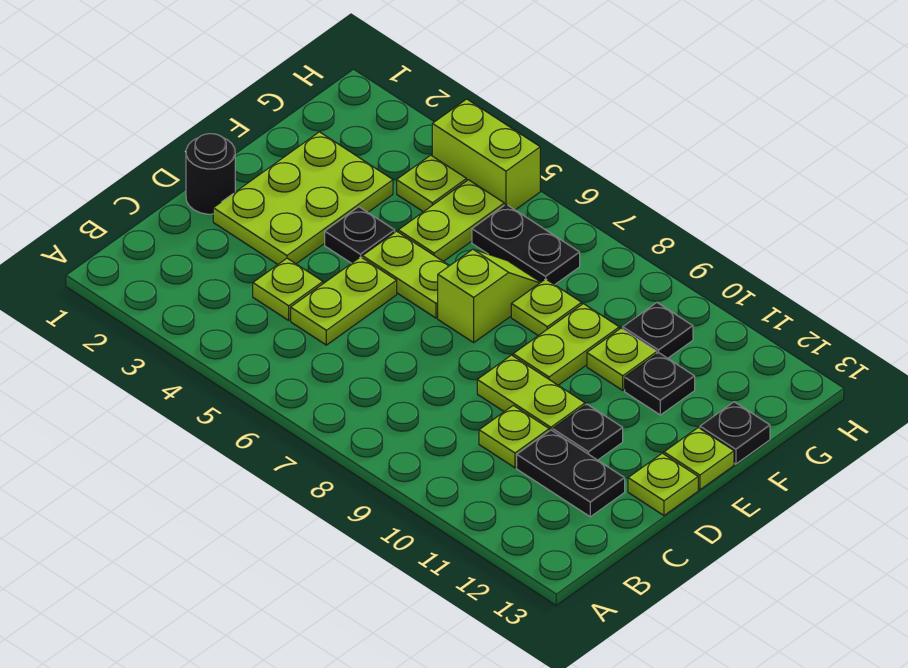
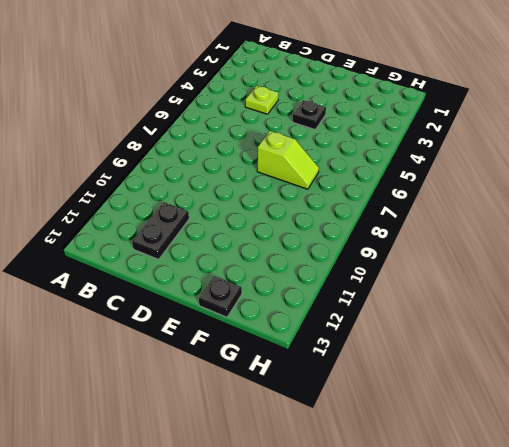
none -> lime plate C5:D5 level 1
none -> lime plate C10 level 1
none -> black round brick D1 level 1

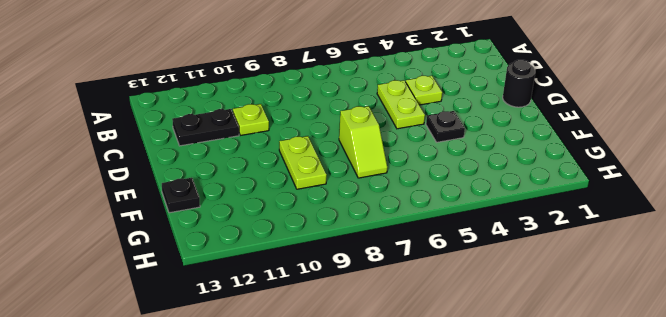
none -> lime plate D2:F3 level 1
none -> lime plate D9:D10 level 1
none -> black plate D11 level 1

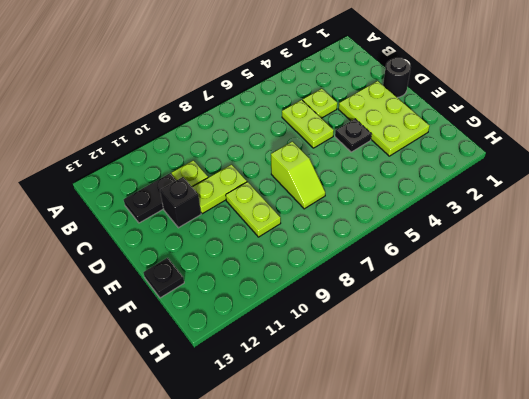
black brick D11 level 1 -> black plate D11 level 1
none -> lime plate D13 level 1
none -> lime plate E5:E6 level 1
none -> lime plate E13 level 1

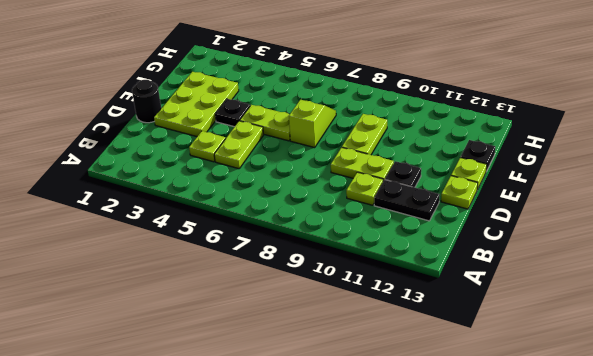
none -> lime plate F5:G5 level 1
none -> lime plate F8 level 1
none -> lime plate F10 level 1

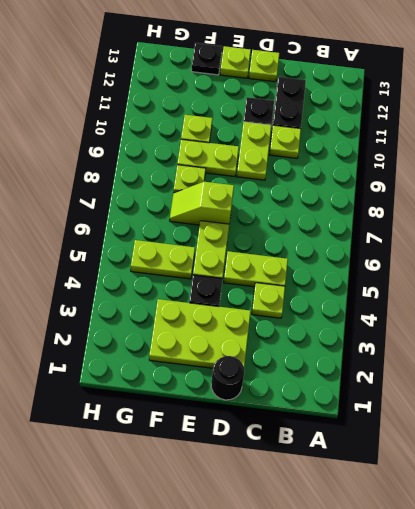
none -> black plate F11 level 1
none -> lime plate G4 level 1
none -> black plate G6:G7 level 1

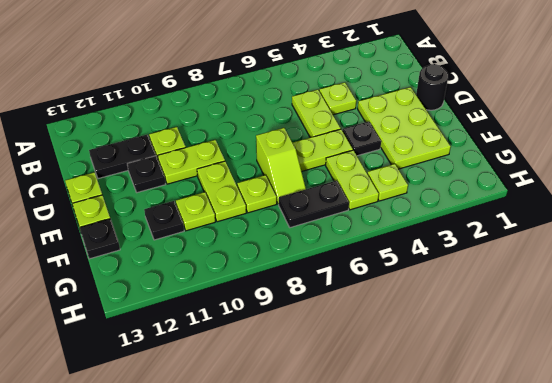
none -> black plate G10 level 1
none -> lime brick H4:H5 level 1

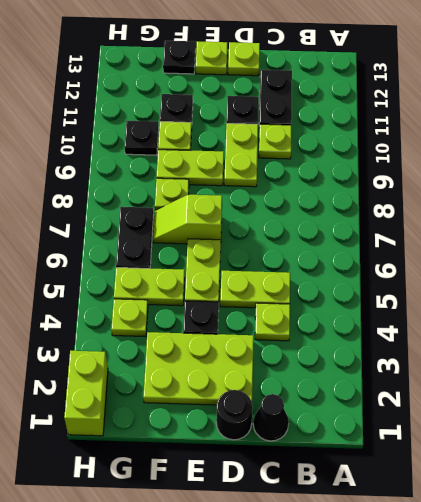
black cone C1 level 1 -> none
lime brick H1:H2 level 1 -> lime brick H4:H5 level 1

